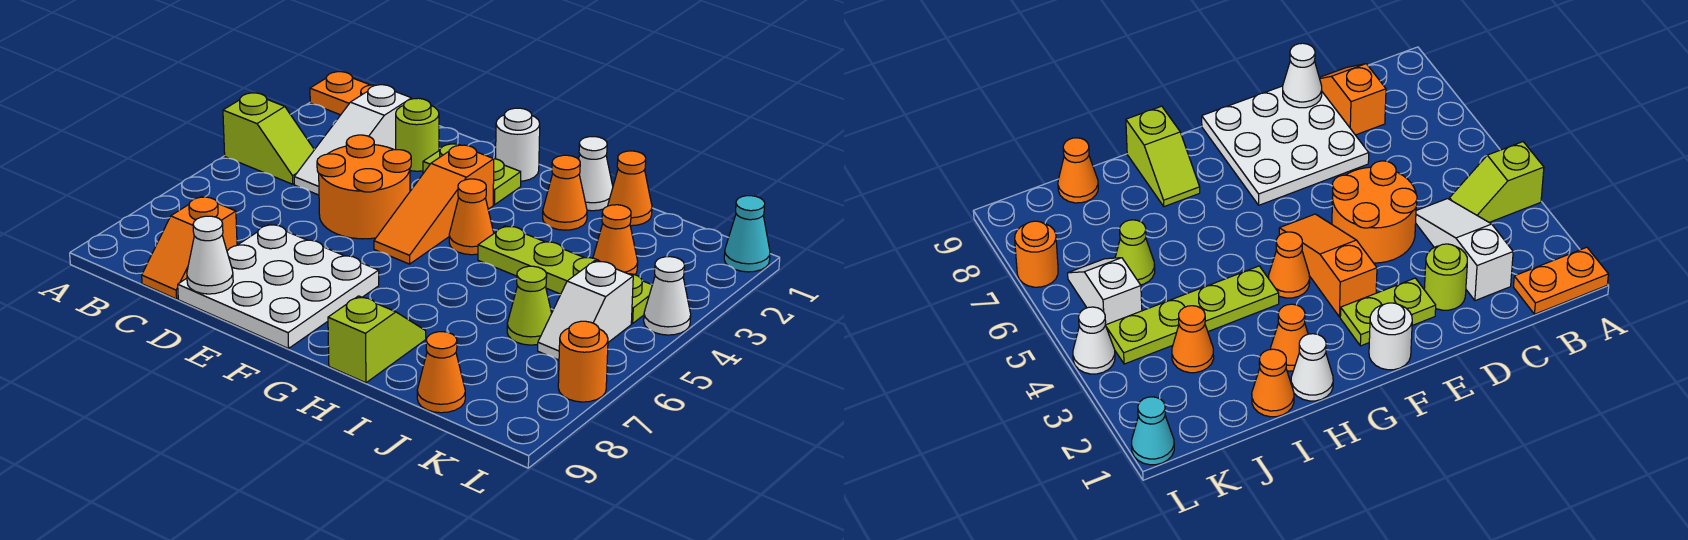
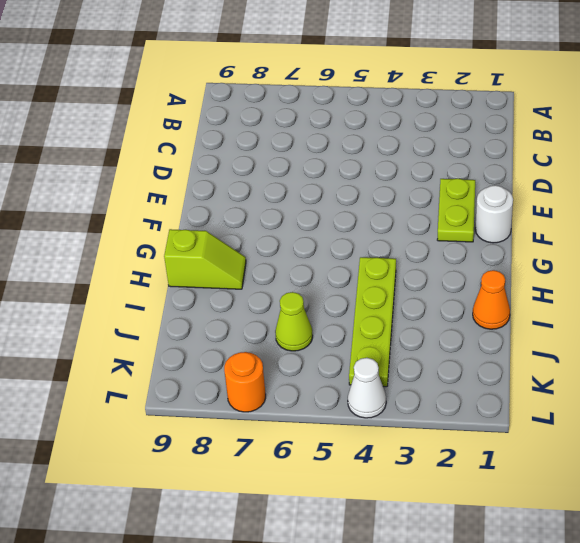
none -> orange plate A1:B1 level 1
none -> lime slope A4:B4 level 1 top A
none -> white slope C2:C4 level 1 top 2

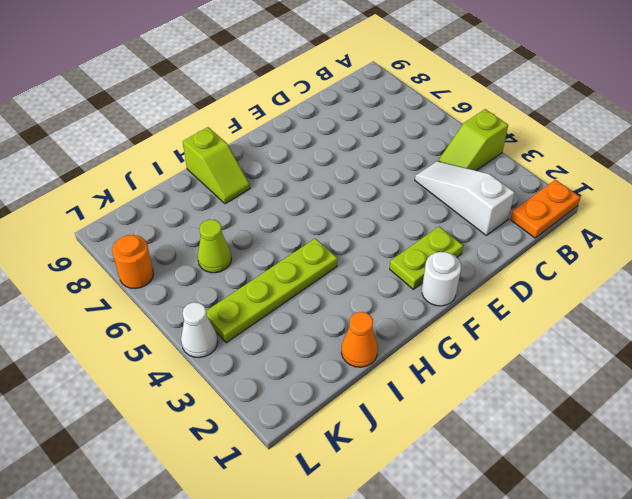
none -> orange slope C8:C9 level 1 top 8
none -> lime round brick D2 level 1
none -> orange round brick D4:E5 level 1

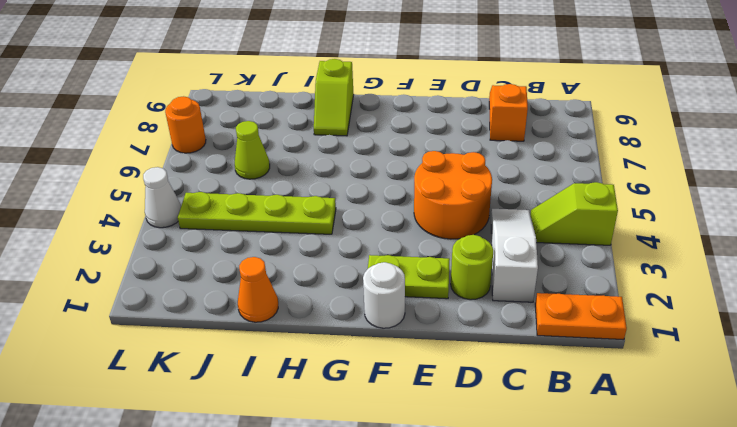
none -> white plate D7:F9 level 1
none -> orange slope F3:F5 level 1 top 3
none -> orange cone G4 level 1

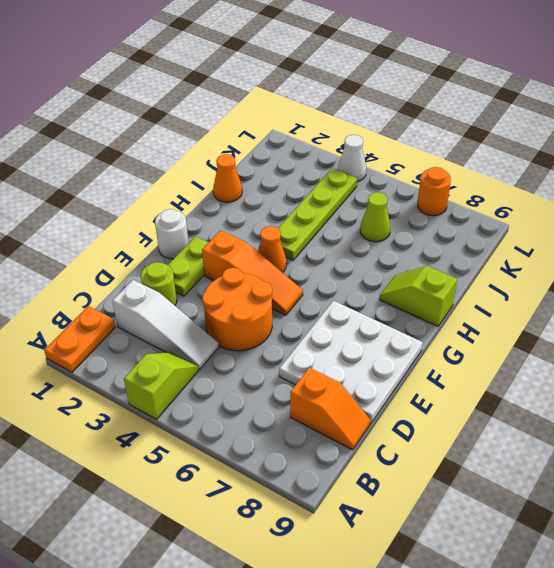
none -> white cone H1 level 1
none -> orange cone H2 level 1
none -> orange cone J3 level 1

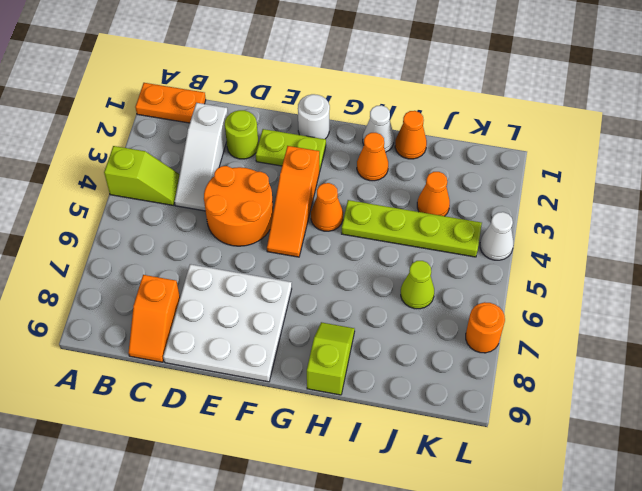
none -> orange cone J9 level 1
none -> white slope K5:K6 level 1 top 5
none -> cyan cone L1 level 1

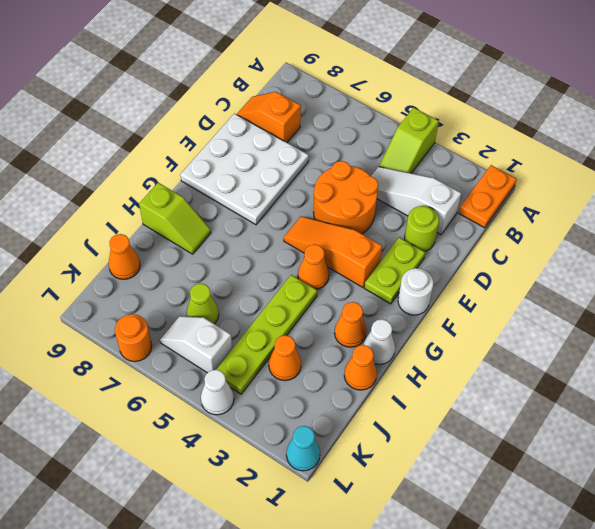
none -> white cone D9 level 2

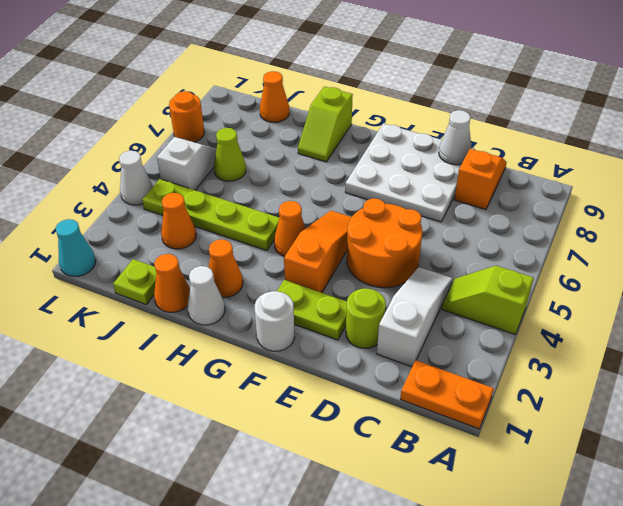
lime plate J1 level 1 -> none

